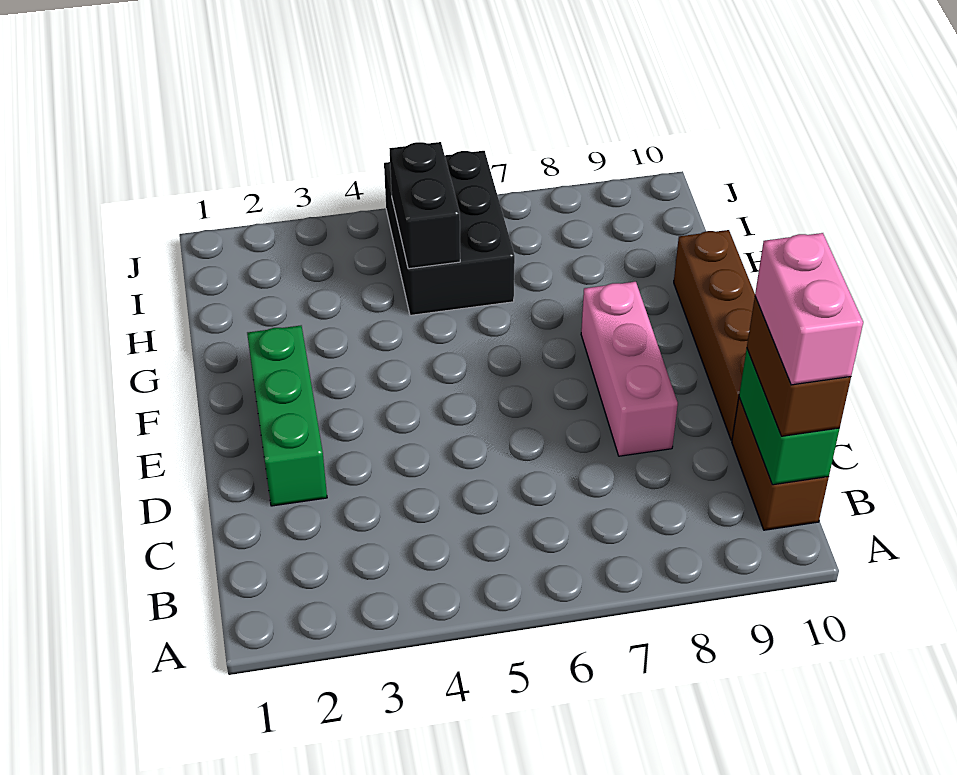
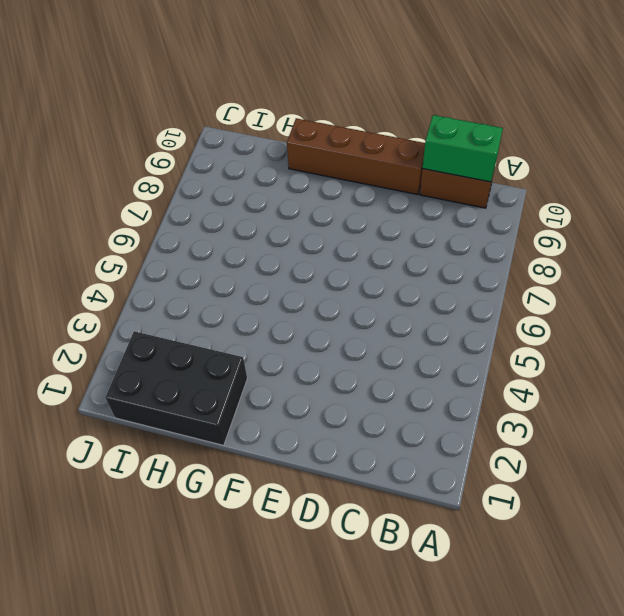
black brick G1:I2 level 1 -> black brick H5:J6 level 1
none -> green brick D2:F2 level 1
none -> pink brick D8:F8 level 1

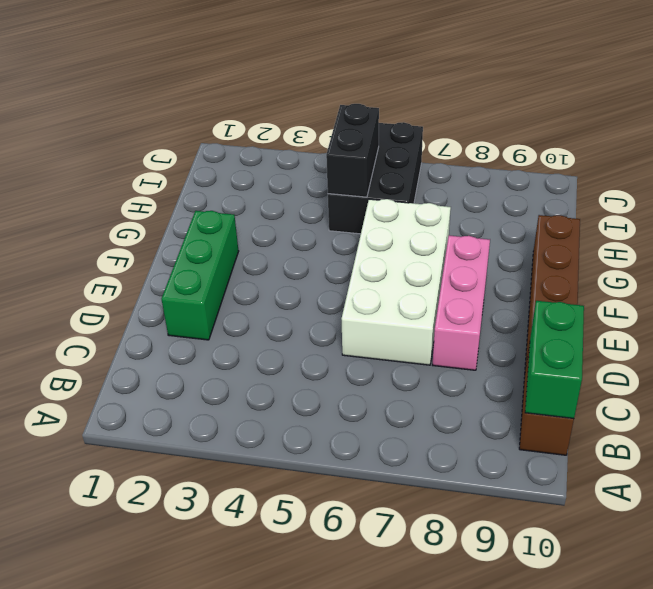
white brick D6:G7 level 1 -> none
none -> brown brick B10:C10 level 3
none -> pink brick B10:C10 level 4

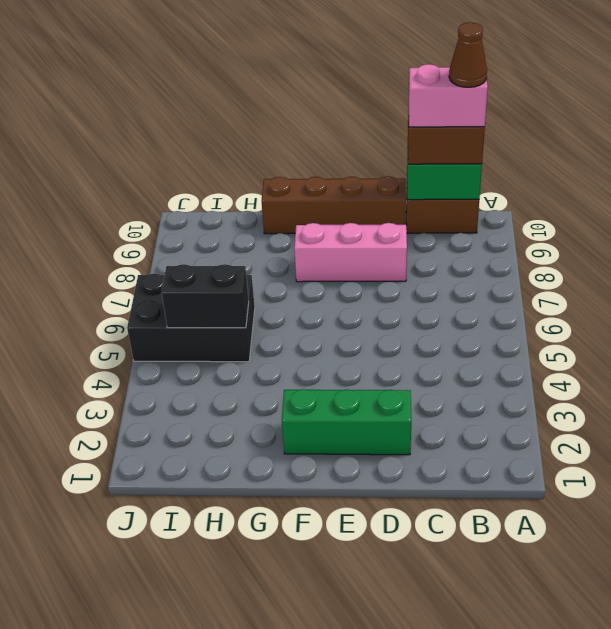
brown cone B10 level 5 -> none

